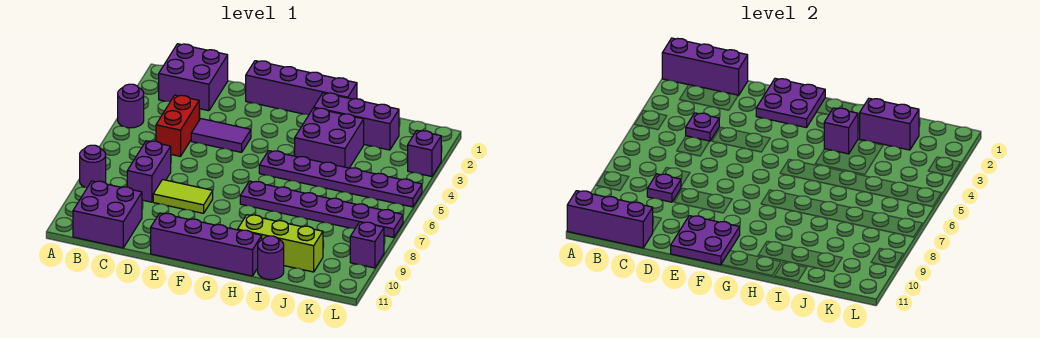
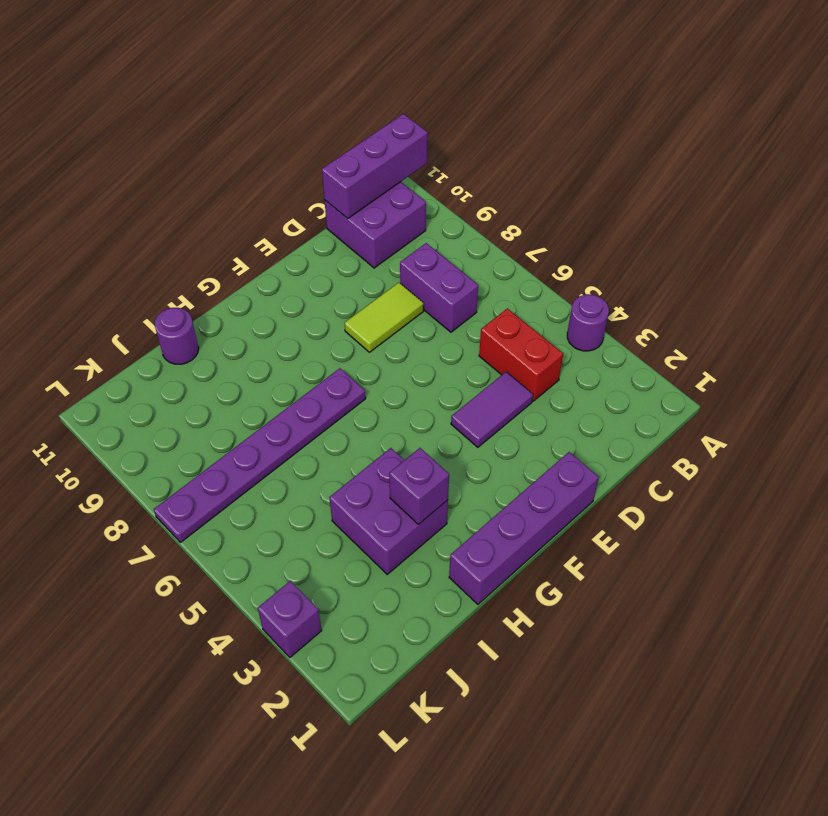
none -> purple round brick A8 level 1
none -> purple brick B1:C2 level 1
none -> purple brick E11:H11 level 1

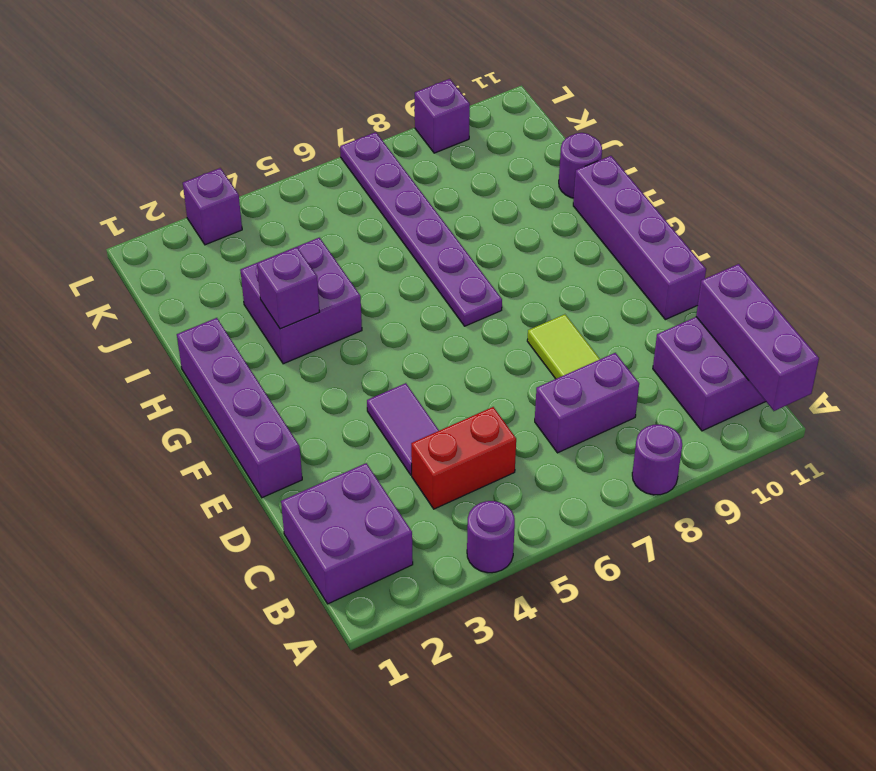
none -> purple plate G5:L5 level 1
none -> purple brick H2:J2 level 1
none -> lime brick H10:J10 level 1

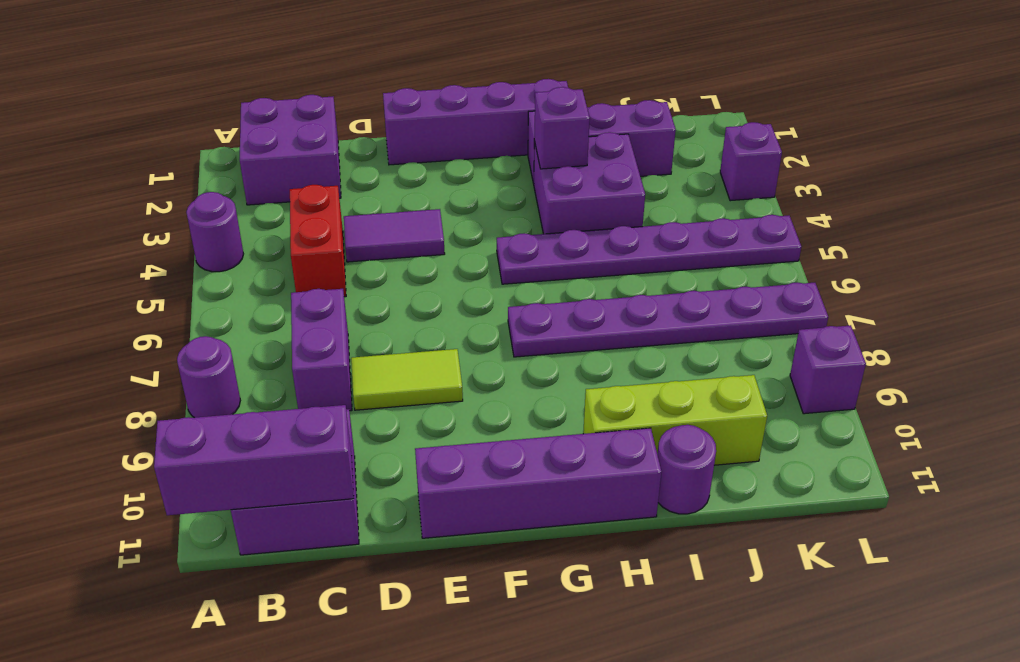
none -> purple brick A1:C1 level 2
none -> purple plate C4 level 2
none -> purple plate C8 level 2

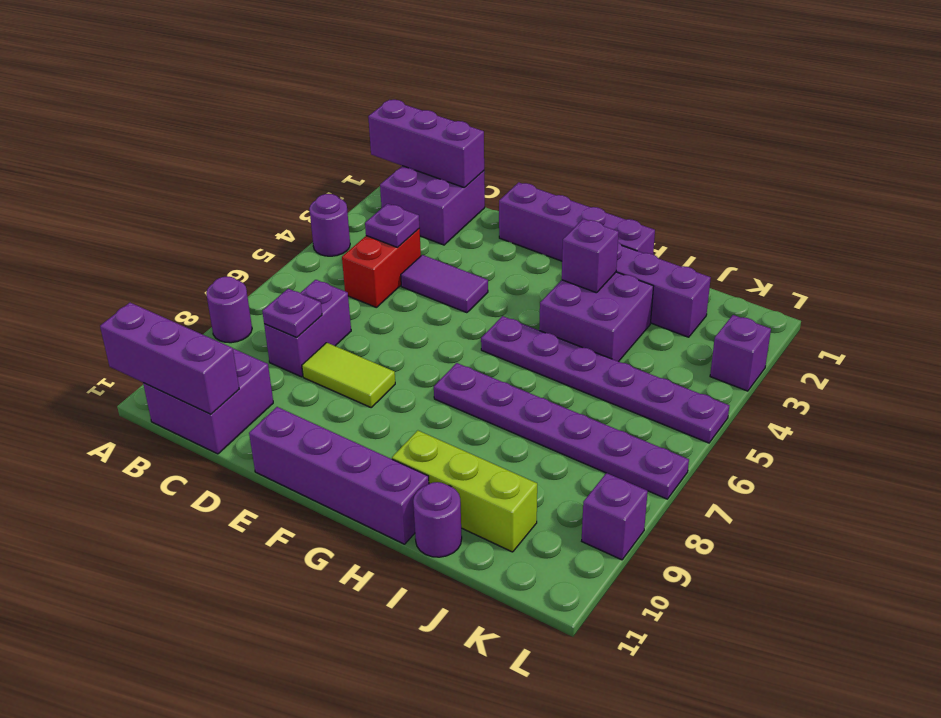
none -> purple plate E1:F2 level 2
none -> purple plate E10:F11 level 2
none -> purple brick I2:J2 level 2

